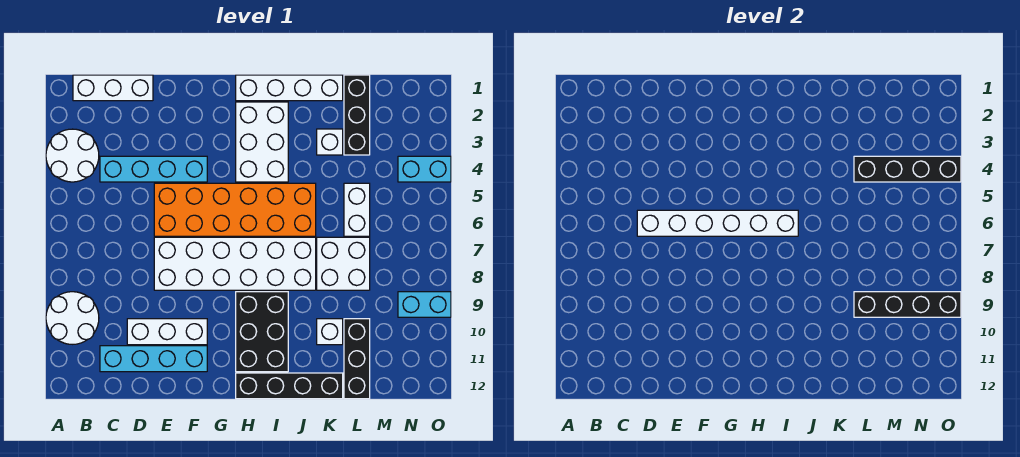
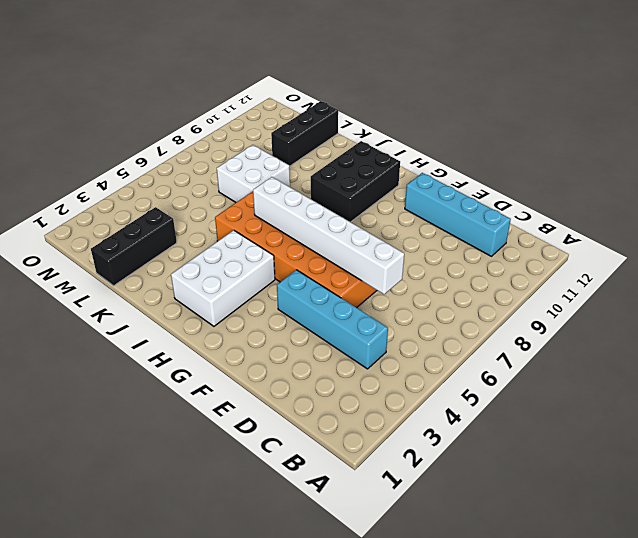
none -> white round brick A3:B4 level 1
none -> white round brick A9:B10 level 1
none -> white brick B1:D1 level 1

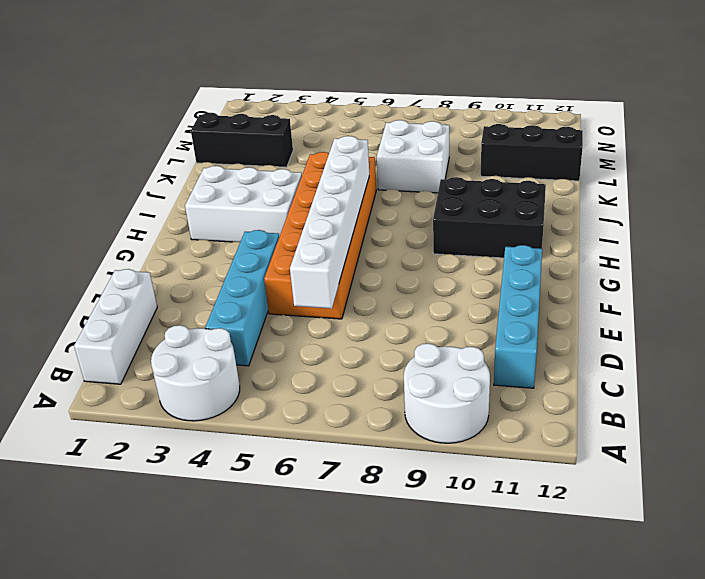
none -> white brick D10:F10 level 1
none -> white brick E7:J8 level 1
none -> white brick H1:K1 level 1

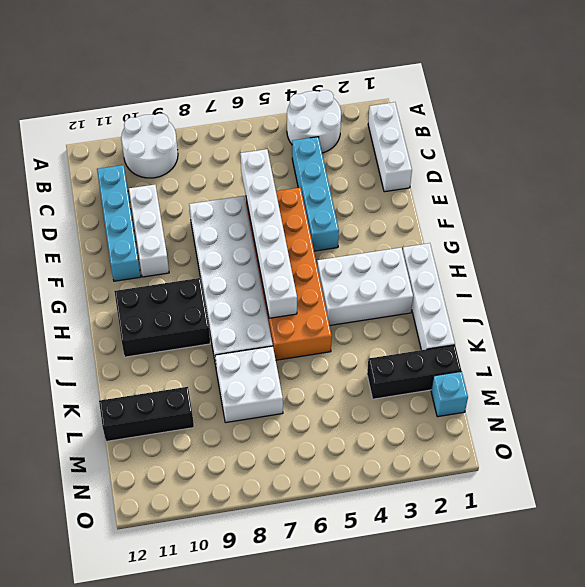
cyan brick M1 level 1 -> none
none -> black brick H12:K12 level 1
none -> white brick K3 level 1
none -> white brick K10 level 1

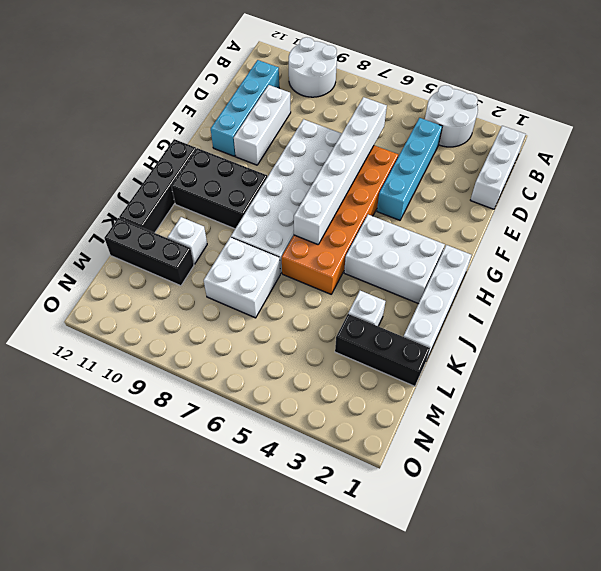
none -> white brick L5:L6 level 1
none -> cyan brick N4:O4 level 1
none -> cyan brick N9:O9 level 1

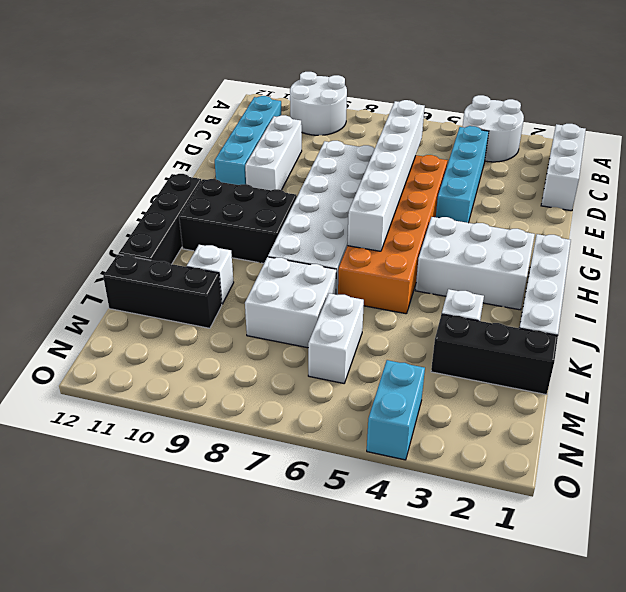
white brick L6:M6 level 1 -> white brick L5:L6 level 1
none -> cyan brick N9:O9 level 1
none -> black brick L4:O4 level 2
none -> black brick L9:O9 level 2

